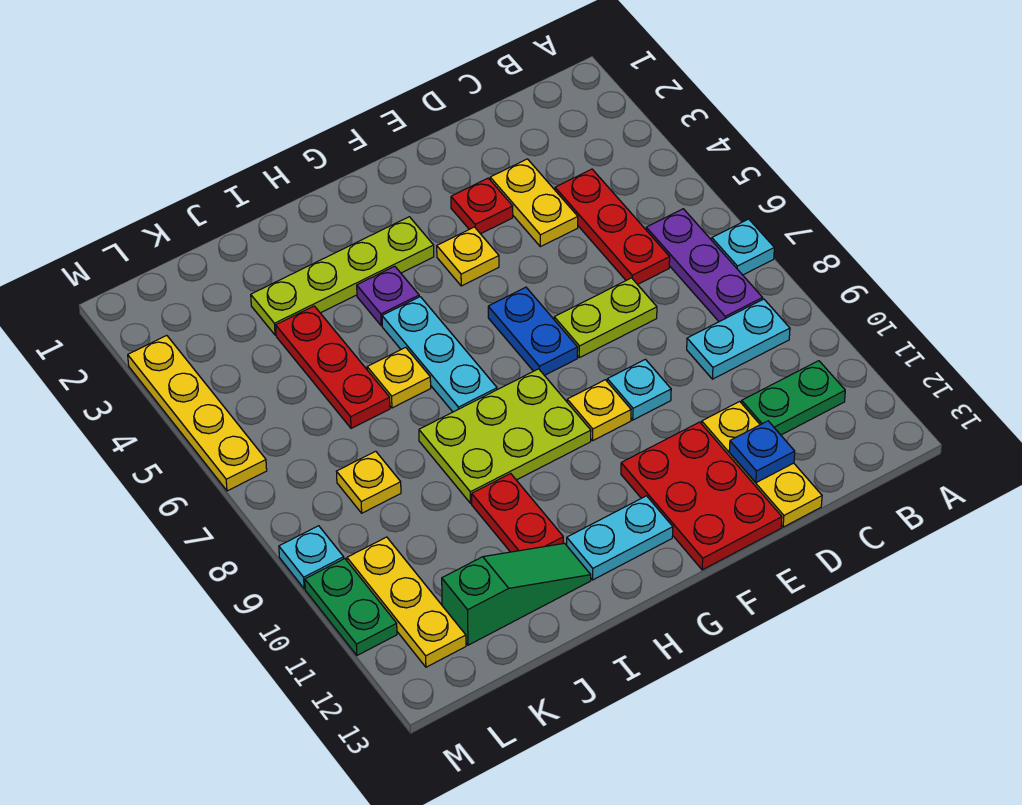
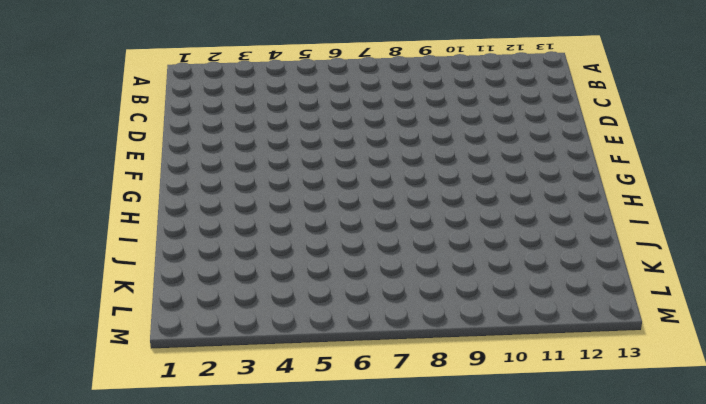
none -> cyan plate A7 level 1
none -> purple plate B6:B8 level 1
none -> cyan plate B9:C9 level 1

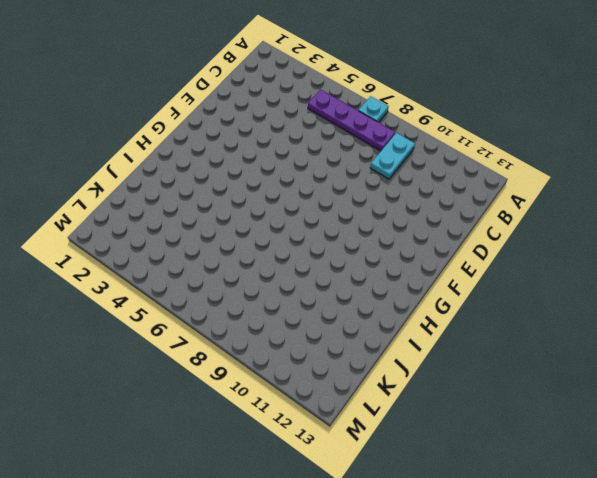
purple plate B5:B8 level 1 -> purple plate B6:B8 level 1
none -> green plate B11:C11 level 1
none -> red plate C4:C6 level 1
none -> yellow plate D3:D4 level 1

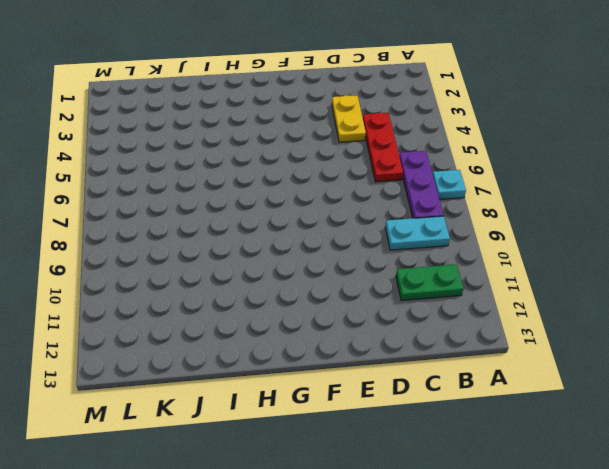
none -> lime plate D7:E7 level 1
none -> yellow plate D11:D13 level 1
none -> red plate E3 level 1

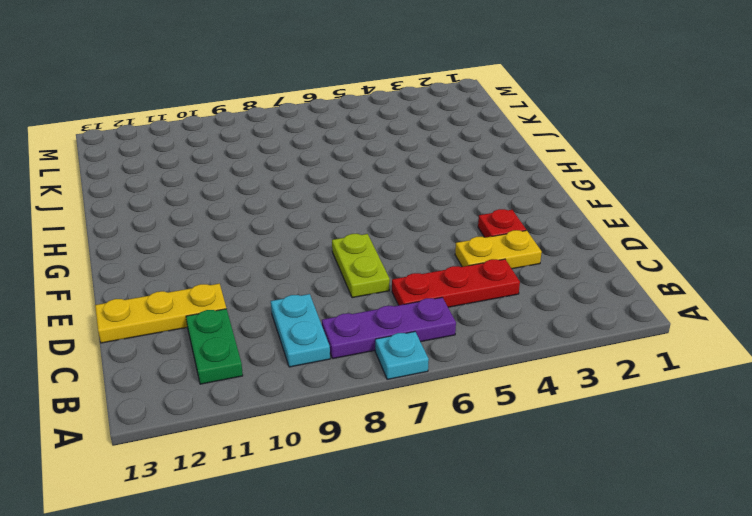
none -> cyan plate E9 level 1
none -> red plate E11:F13 level 1
none -> yellow plate F4 level 1

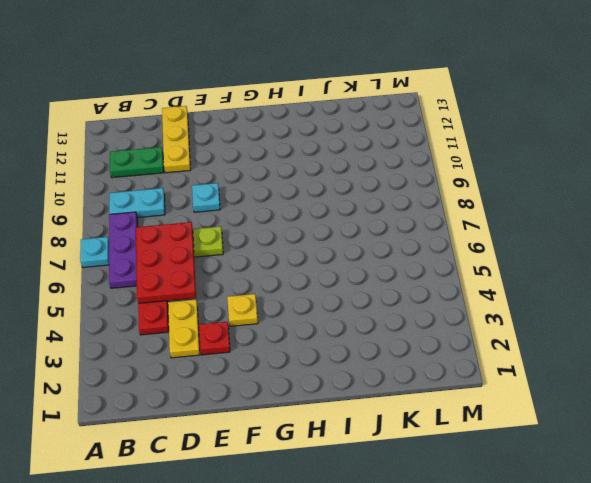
red plate C5:D7 level 2 -> red plate E11:F13 level 1
none -> blue plate F6:F7 level 1
none -> yellow plate F9 level 1
none -> lime plate G3:J3 level 1

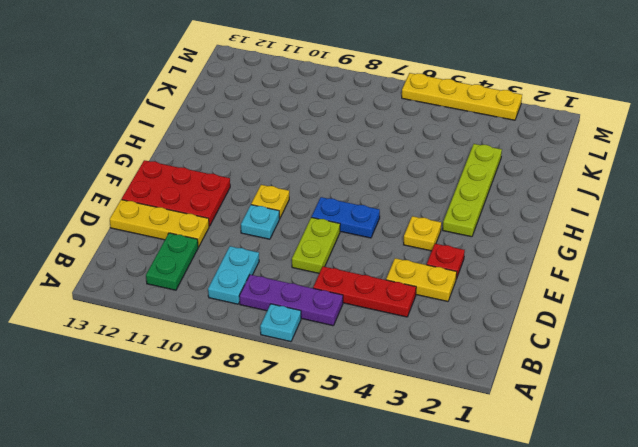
none -> lime plate G8:I9 level 1
none -> cyan plate G12:H12 level 1
none -> purple plate H4 level 1

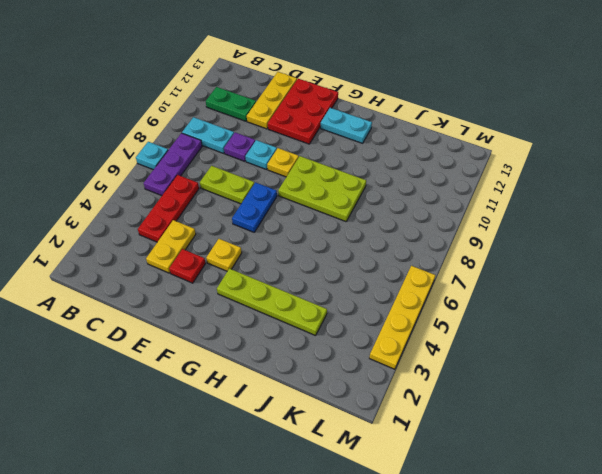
purple plate D9 level 1 -> purple plate H4 level 1
none -> cyan plate H5:H7 level 1
none -> yellow plate I6 level 1
none -> red plate I10:I11 level 1

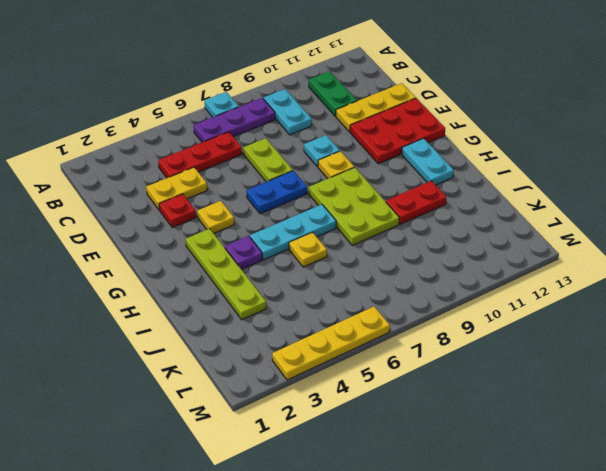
none -> green slope I12:K12 level 1 top K
none -> red plate J4:J6 level 1
none -> yellow plate K8 level 1

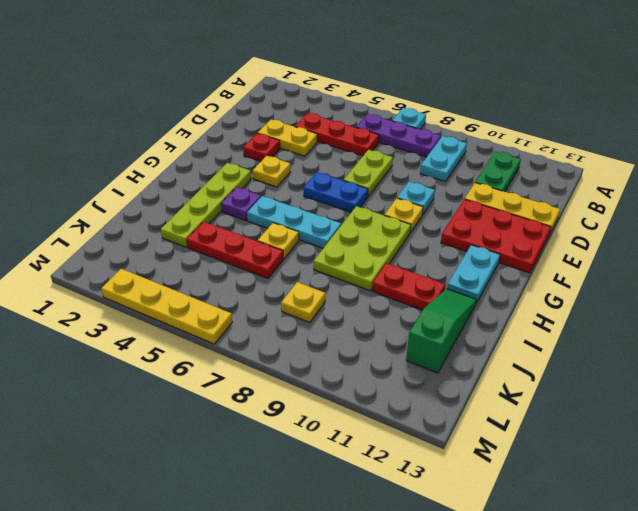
none -> yellow plate L10:L12 level 1
none -> cyan plate M9 level 1
none -> green plate M10:M11 level 1

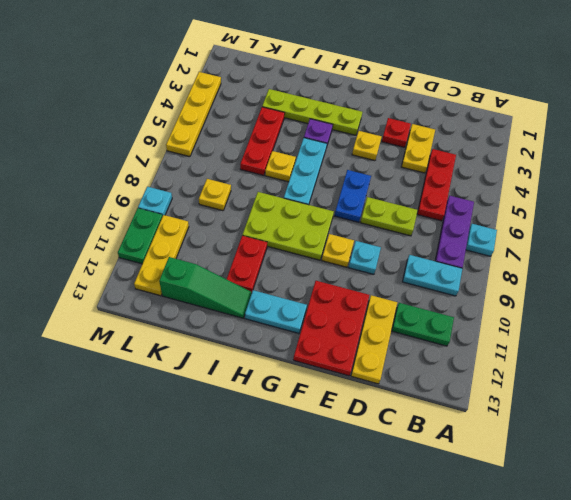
none -> blue plate D12 level 2

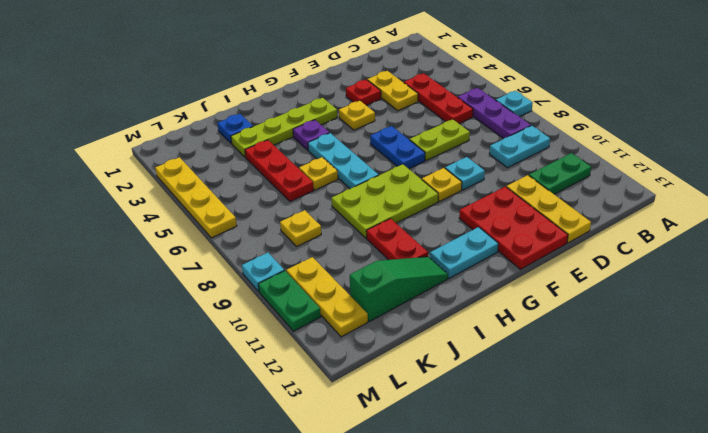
blue plate J2 level 1 -> blue plate D12 level 2

